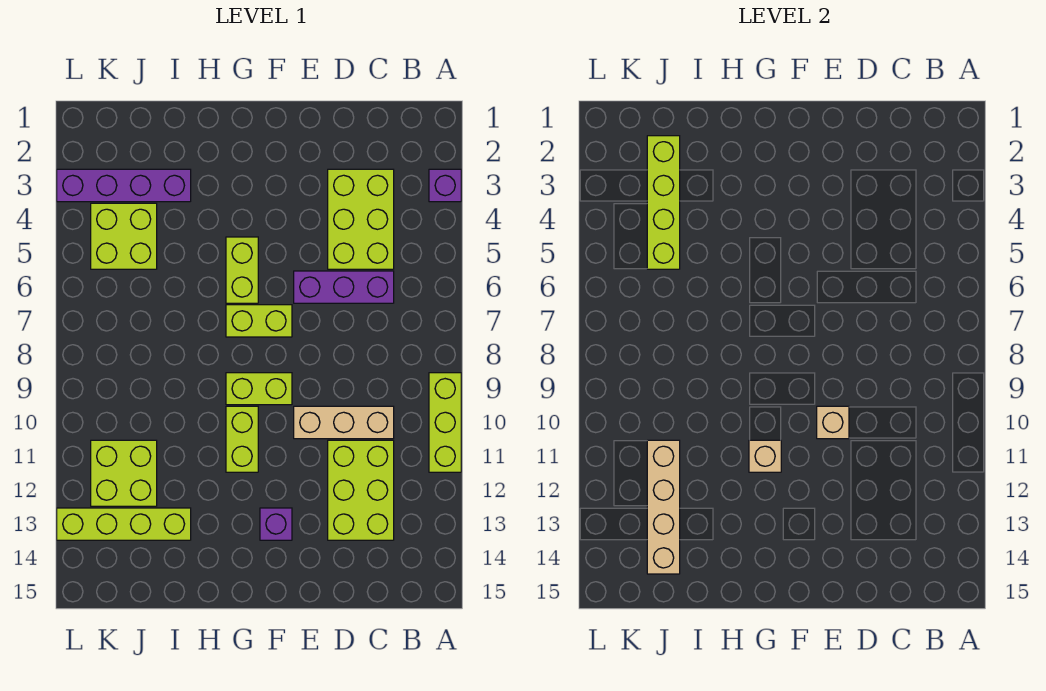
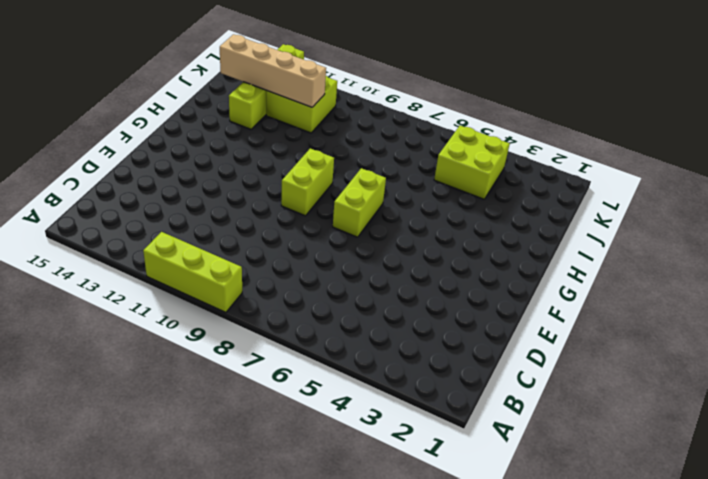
none -> purple brick A3 level 1
none -> lime brick C3:D5 level 1
none -> purple brick C6:E6 level 1

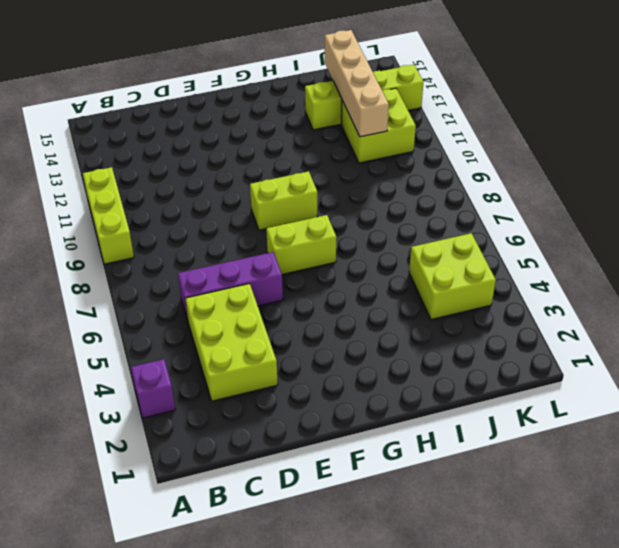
none -> tan brick C10:E10 level 1
none -> lime brick C11:D13 level 1
none -> purple brick F13 level 1

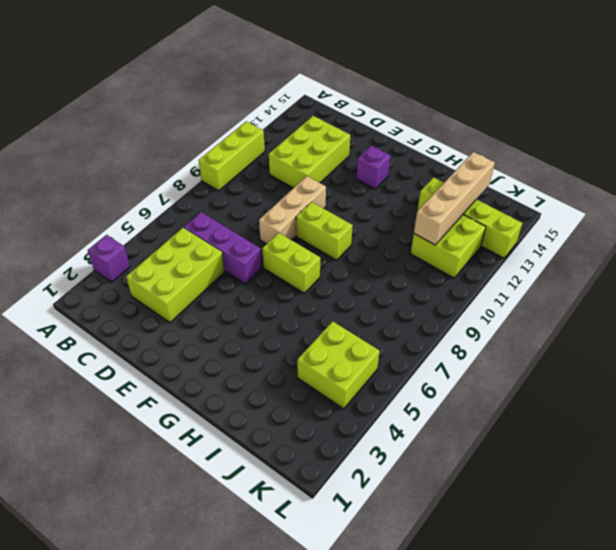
tan brick E8:E10 level 1 -> tan brick C10:E10 level 1
none -> lime brick G5:G6 level 1
none -> lime brick G10:G11 level 1
none -> purple brick I3:L3 level 1

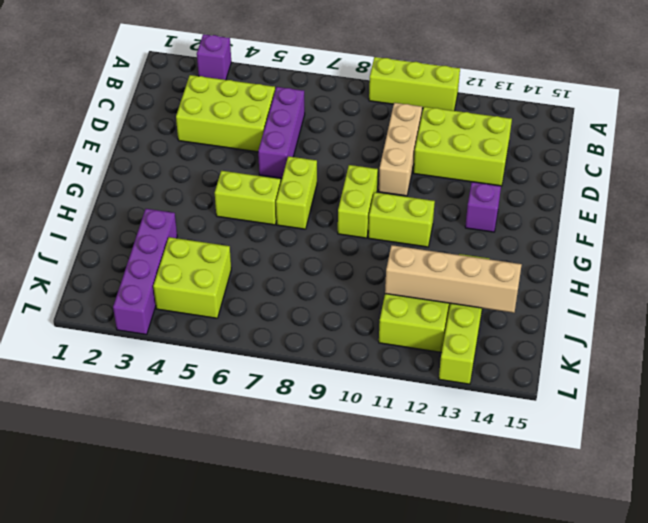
none -> tan brick E10 level 2
none -> tan brick G11 level 2
none -> lime brick J2:J5 level 2

